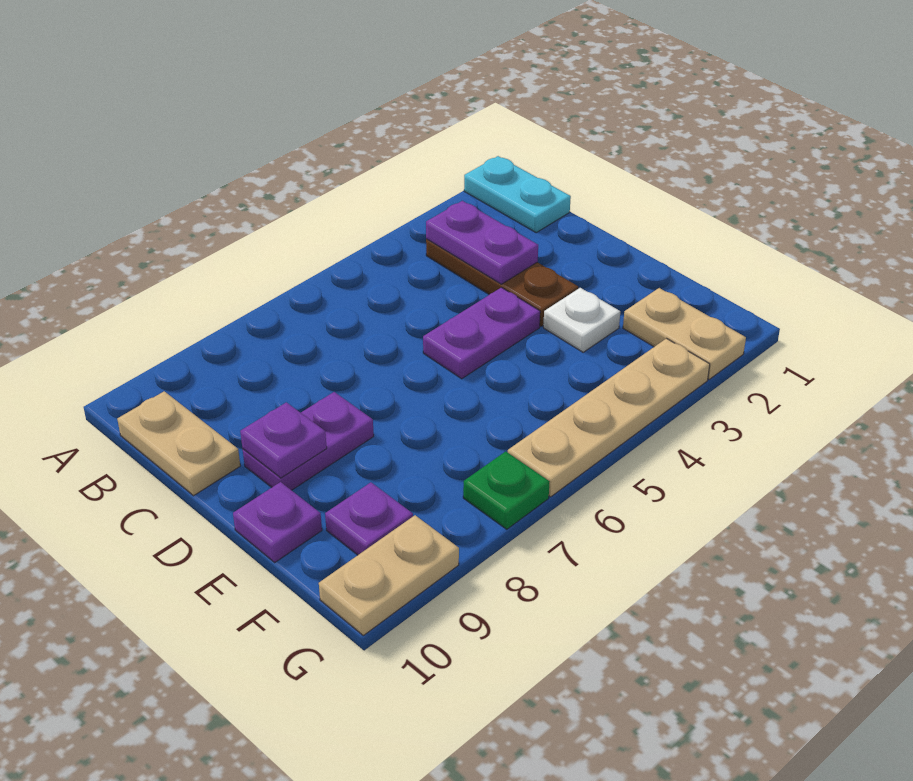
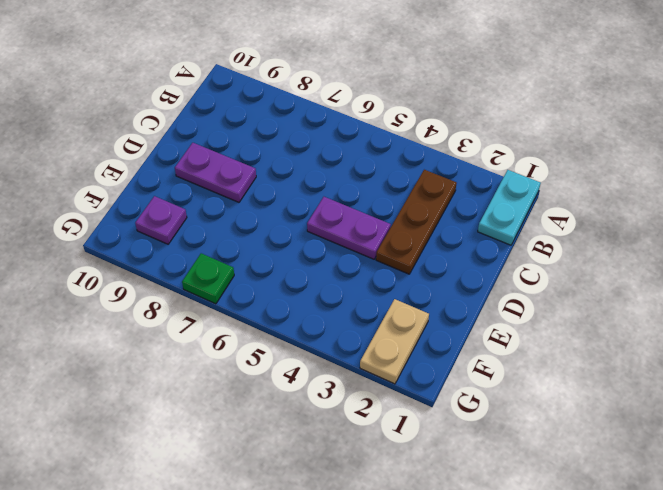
none -> tan plate B10:C10 level 1
none -> white plate E3 level 1
none -> purple plate E10 level 1

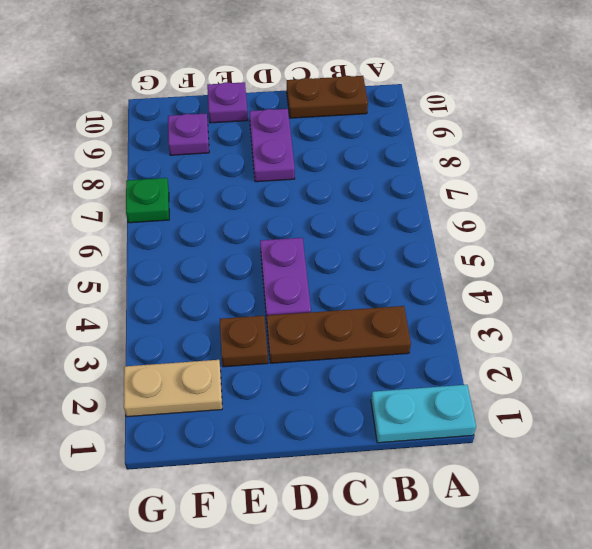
brown plate B10:C10 level 1 -> tan plate B10:C10 level 1
brown plate E3 level 1 -> white plate E3 level 1
none -> tan plate G3:G6 level 1
none -> tan plate G9:G10 level 1
none -> purple plate B3:C3 level 2

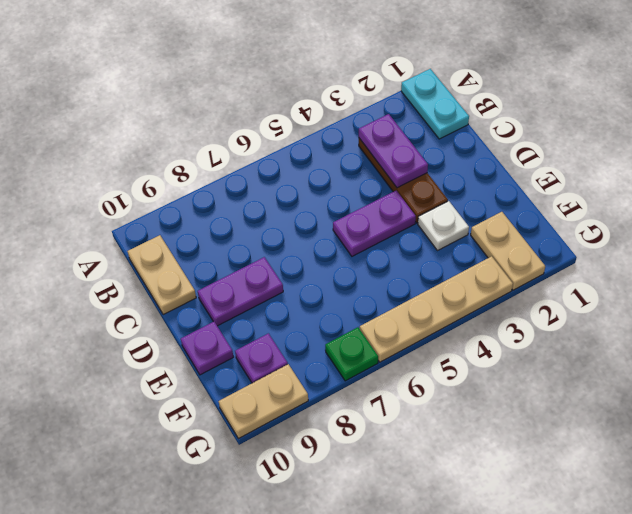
none -> purple plate D9 level 2

